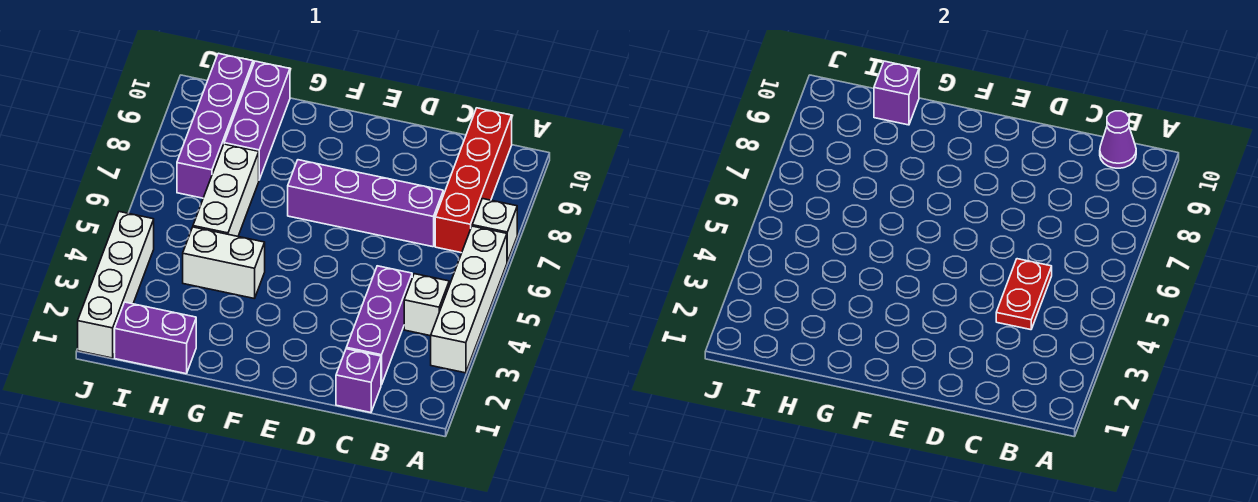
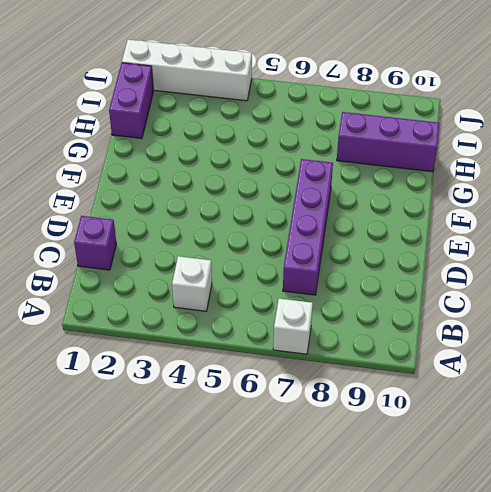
none -> white brick A3:A6 level 1
none -> red brick B7:B10 level 1
none -> purple brick C2:C4 level 1

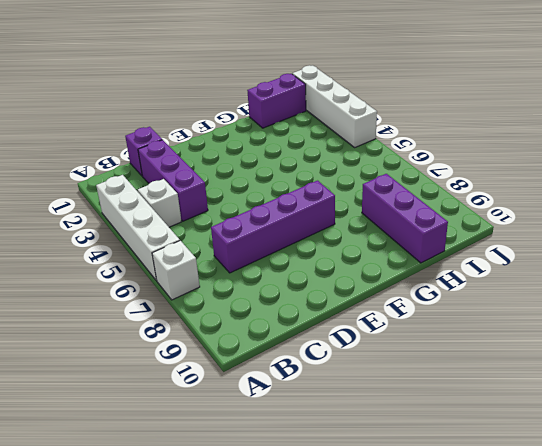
none -> red brick B7:B10 level 1
none -> white brick G4:H4 level 1
none -> white brick H5:H7 level 1

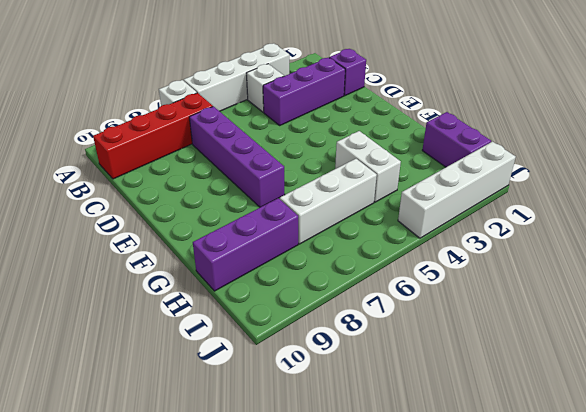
none -> purple brick I7:I10 level 1
none -> purple cone B10 level 2
none -> red plate C4:C5 level 2

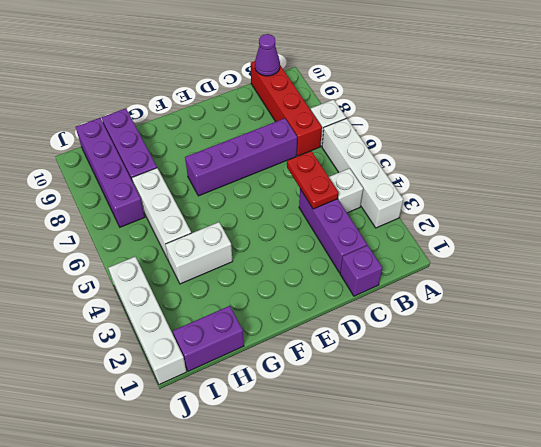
none -> purple brick H10 level 2

